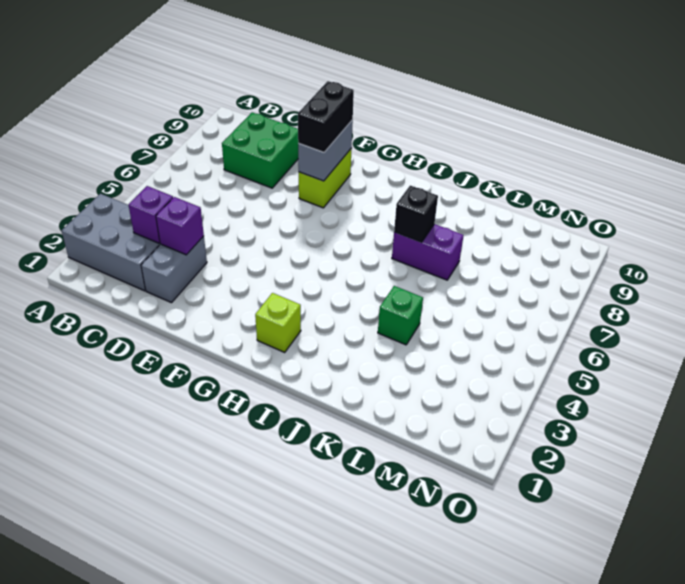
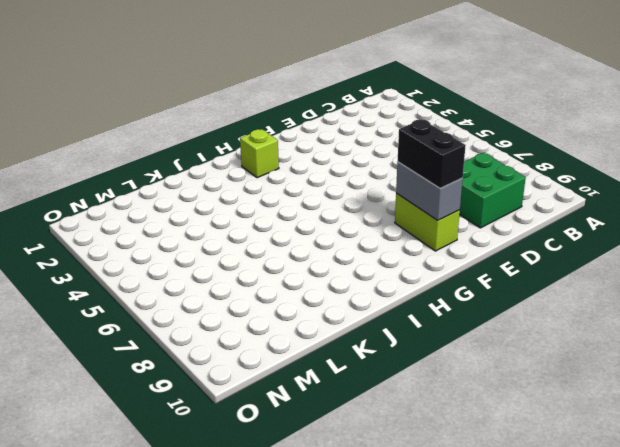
none -> grey brick A2:C3 level 1
none -> grey brick D2:D3 level 1
none -> purple brick J7:K7 level 1

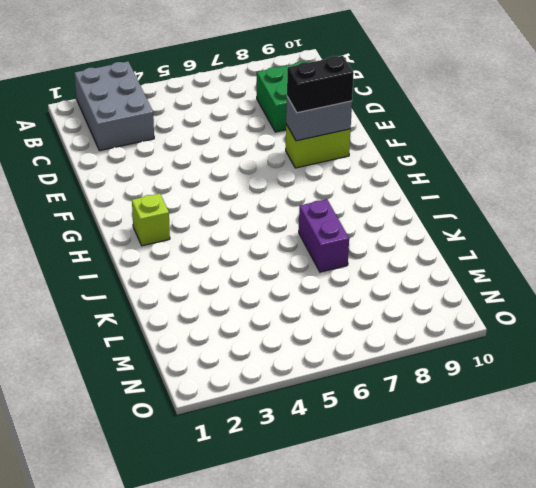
none -> grey brick D2:D3 level 1
none -> green brick K4 level 1
none -> purple brick C3 level 2

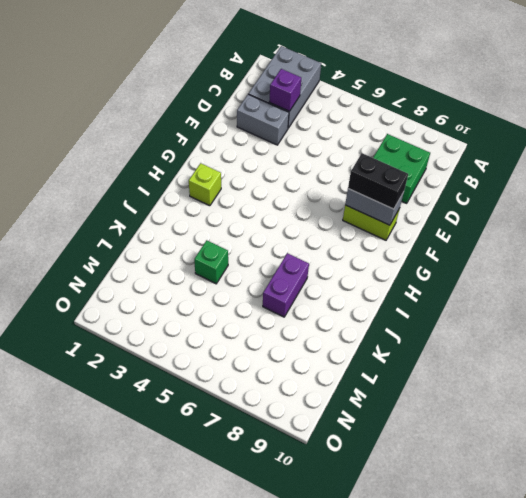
none -> purple brick D3 level 2
none -> black brick J7 level 2

